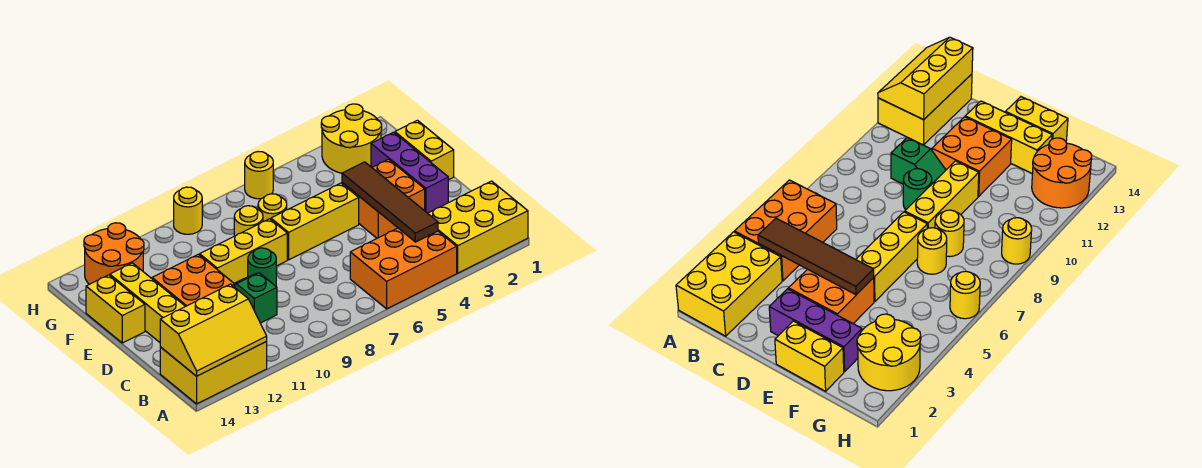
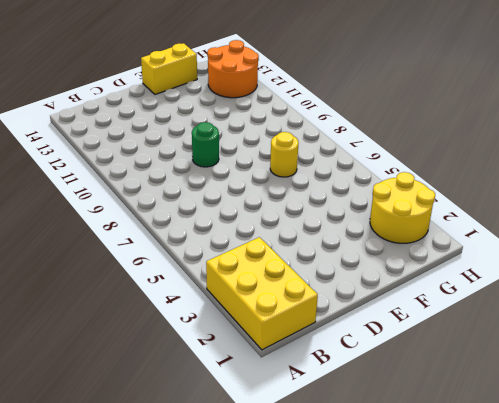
none -> orange brick A4:B6 level 1
none -> yellow brick A12:B14 level 1
none -> green slope C10:D10 level 1 top C

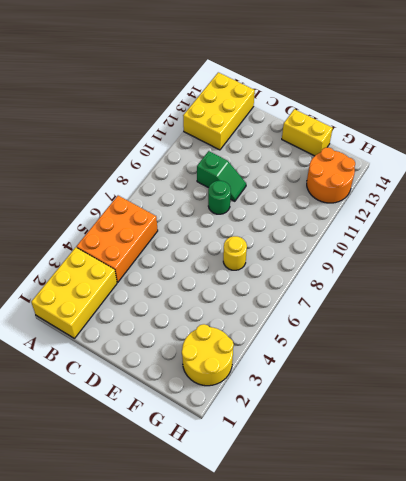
none -> purple brick D2:F2 level 1
none -> orange brick D3:E4 level 1
none -> orange brick D11:E12 level 1

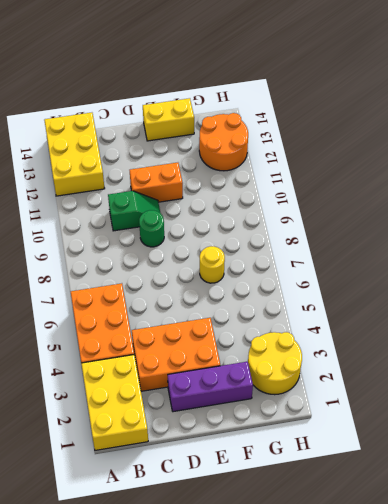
orange brick C3:E4 level 1 -> orange brick D3:E4 level 1
orange brick D11:E11 level 1 -> orange brick D11:E12 level 1
none -> yellow brick D13:F13 level 1
none -> yellow brick E1:F1 level 1
none -> yellow brick E5:E7 level 1

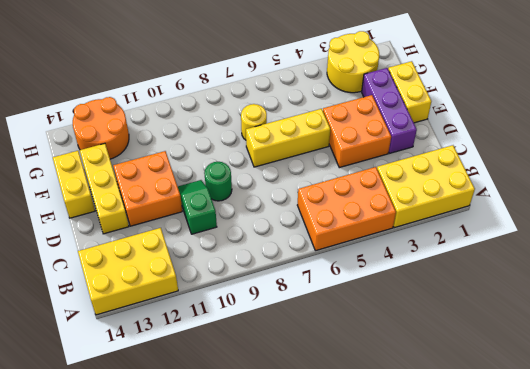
none -> yellow brick E8:E10 level 1
none -> yellow round brick F8 level 1
none -> yellow round brick H6 level 1

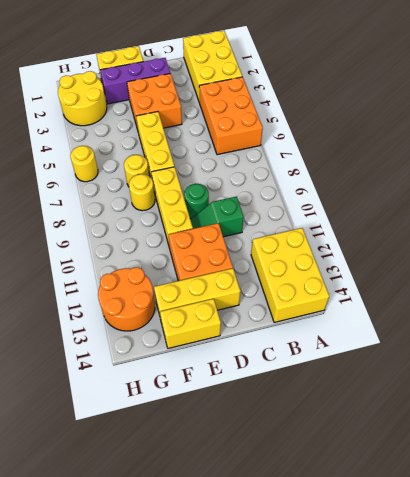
none -> yellow round brick H9 level 1
none -> yellow slope A12:B14 level 2 top B
none -> brown tile B4:E4 level 2

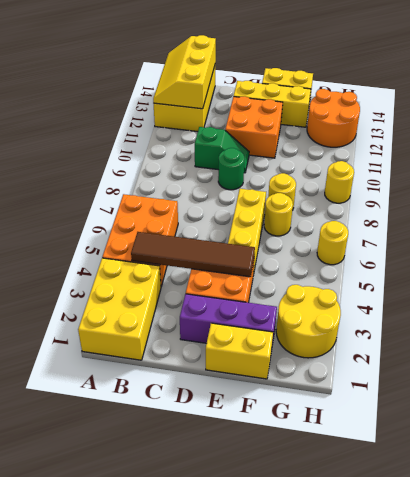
none -> yellow brick E8:E10 level 1

